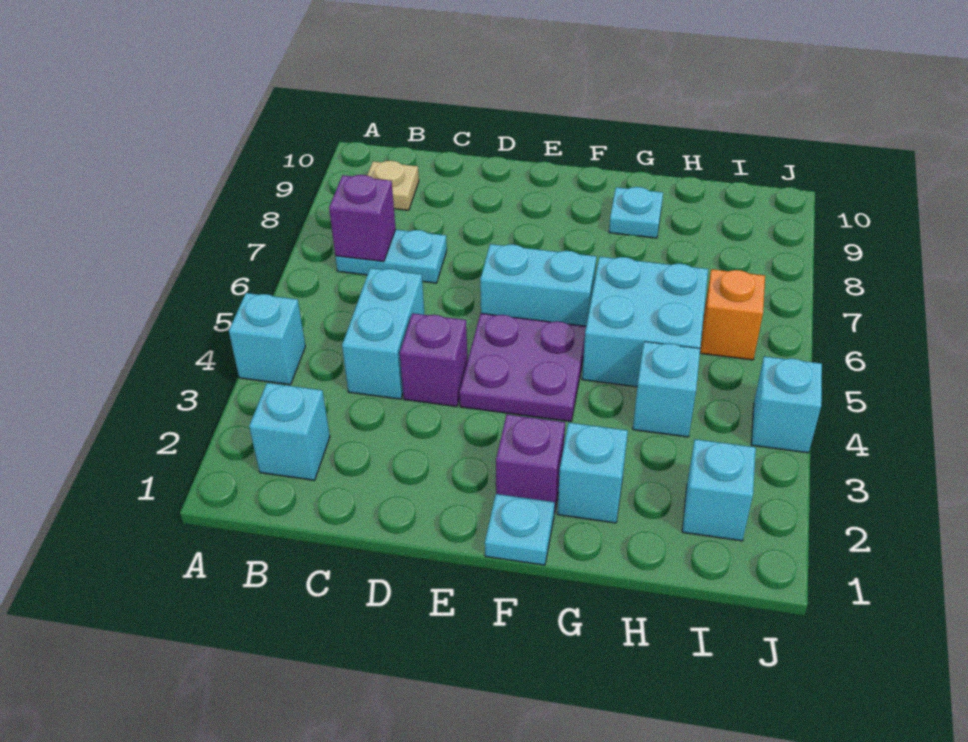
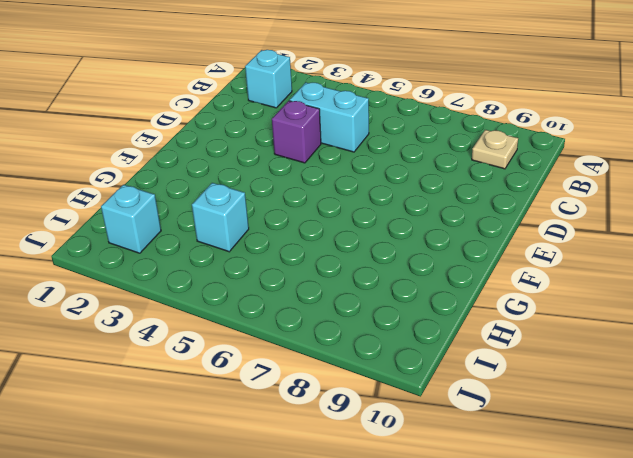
none -> cyan brick A4 level 1
none -> cyan plate B7:C7 level 1
none -> purple plate E4:F5 level 1

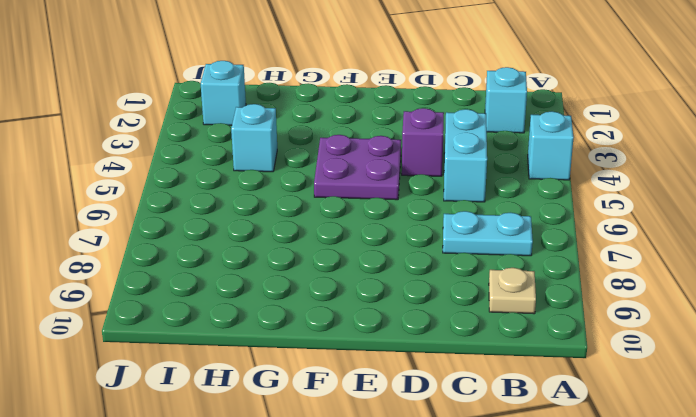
none -> cyan brick E6:F6 level 1
none -> cyan plate F1 level 1
none -> purple brick F2 level 1

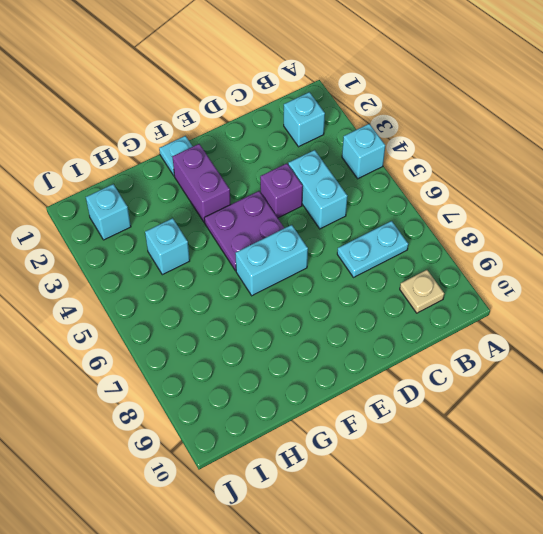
purple brick F2:F3 level 1 -> purple brick F2 level 1
none -> cyan brick G2 level 1
none -> cyan brick G5:H6 level 1
none -> cyan plate G9 level 1

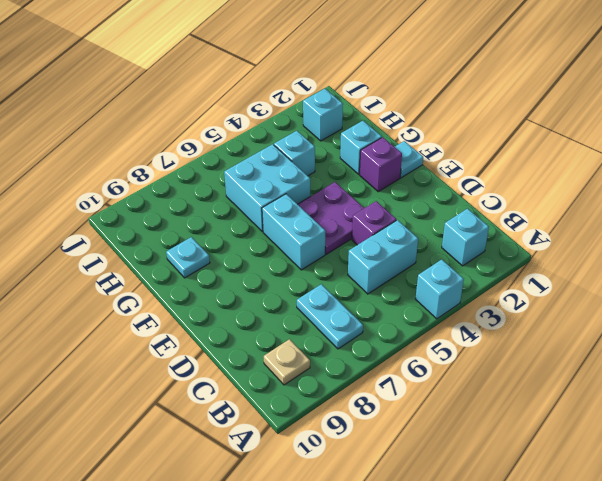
none -> orange brick I6 level 1
none -> cyan brick J4 level 1
none -> purple brick B7 level 2

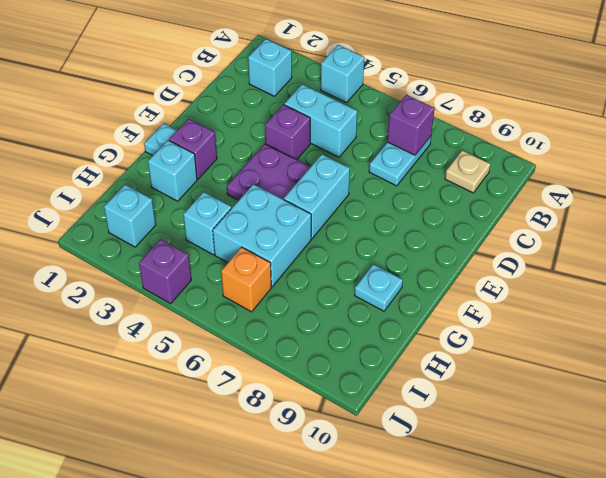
purple brick J4 level 1 -> cyan brick J4 level 1

